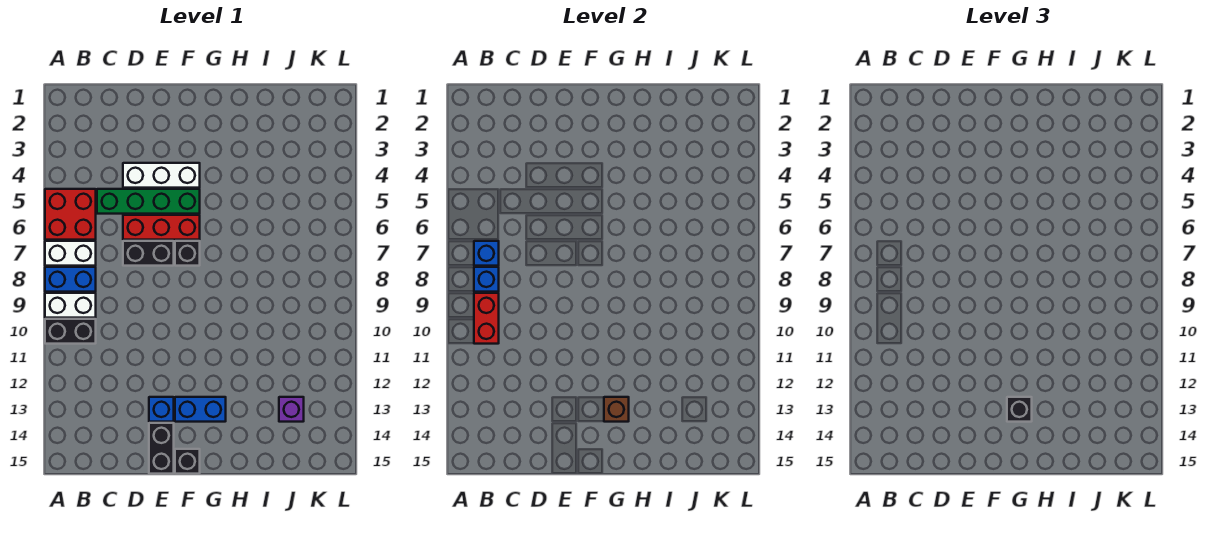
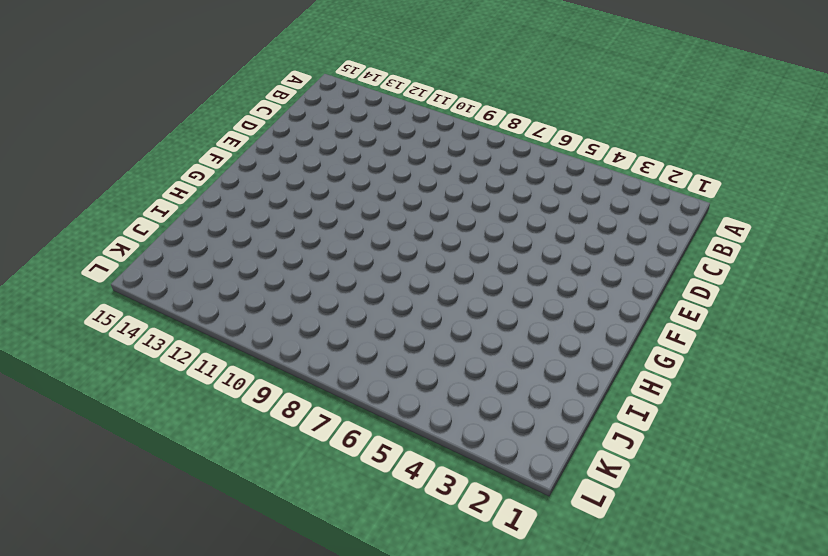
none -> red brick A5:B6 level 1
none -> white brick A7:B7 level 1
none -> blue brick A8:B8 level 1

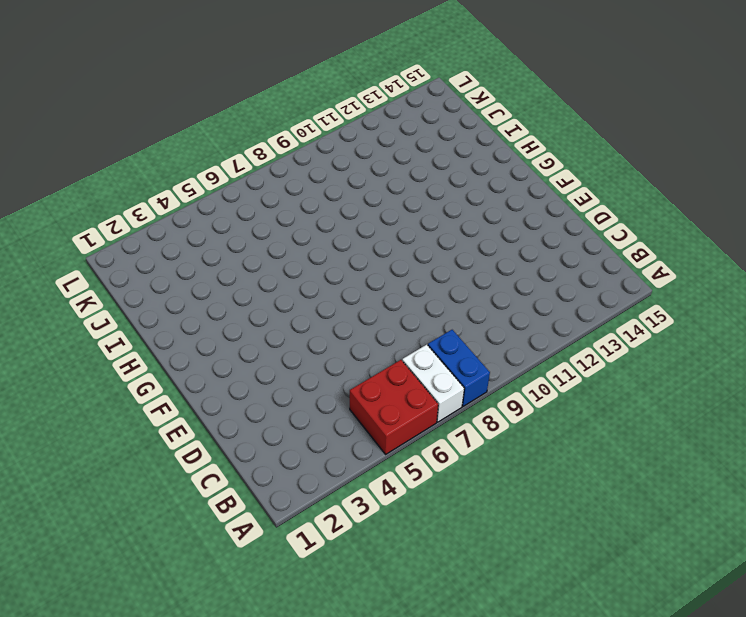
none -> white brick A9:B9 level 1
none -> black brick A10:B10 level 1
none -> green brick C5:F5 level 1

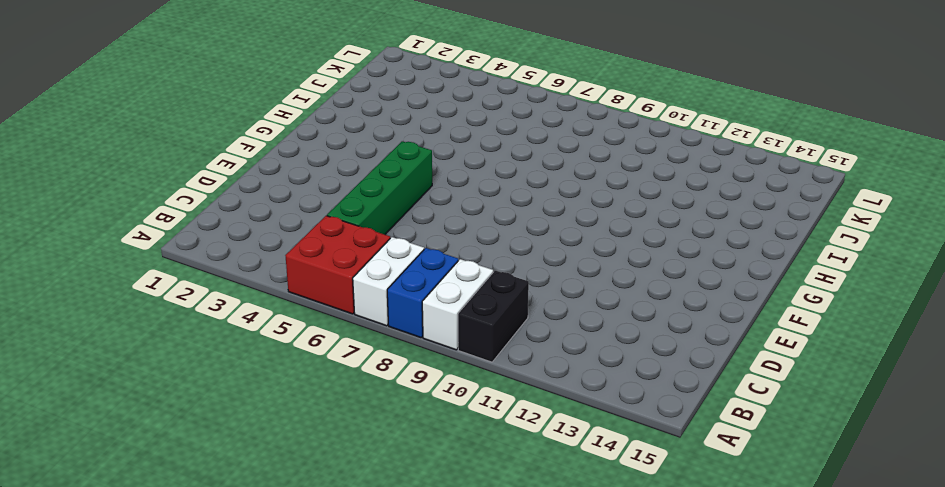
none -> white brick D4:F4 level 1
none -> red brick D6:F6 level 1
none -> black brick D7:E7 level 1

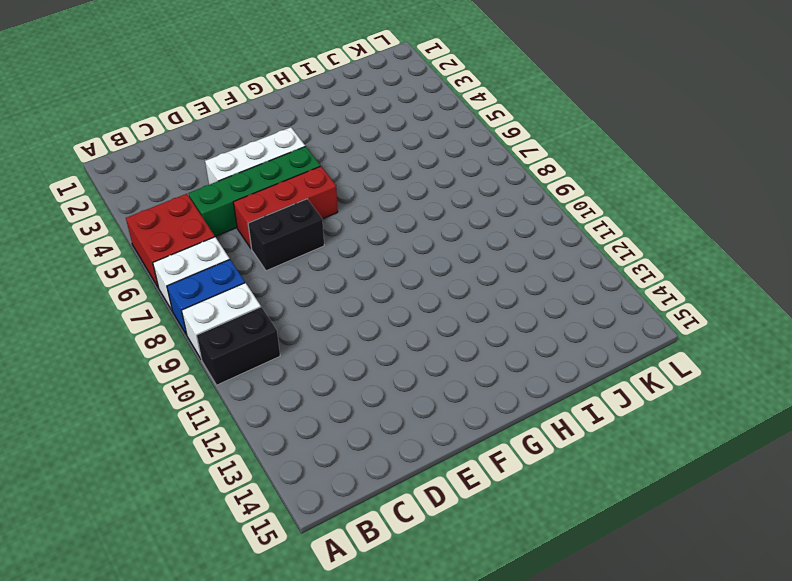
none -> blue brick E13 level 1
none -> black brick E14:E15 level 1
none -> black brick F7 level 1

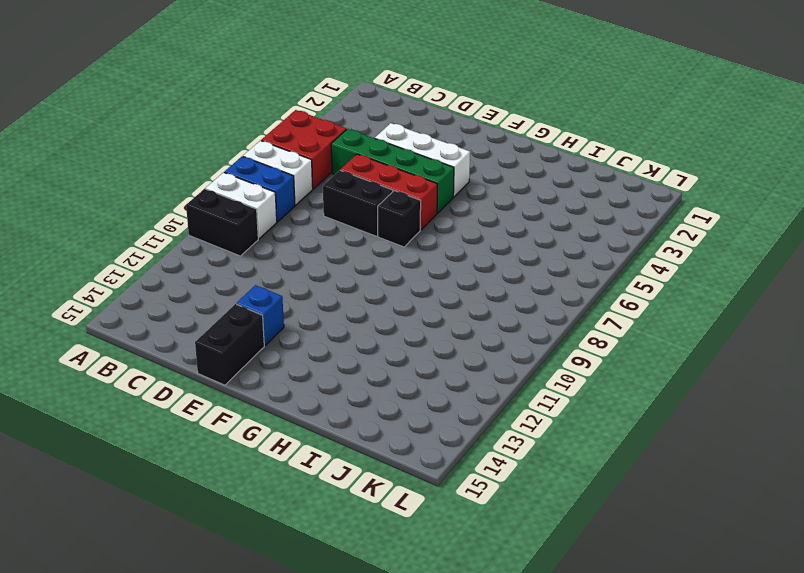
none -> blue brick F13:G13 level 1
none -> black brick F15 level 1
none -> purple brick J13 level 1

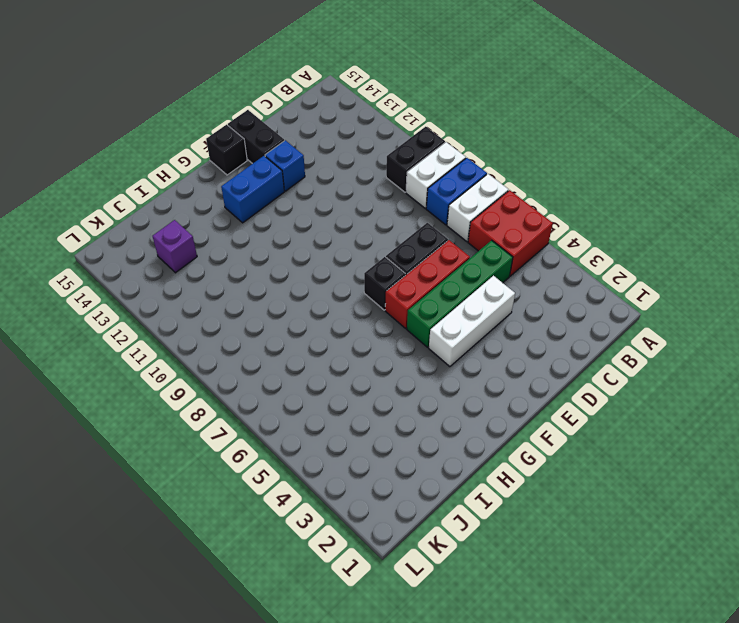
none -> blue brick B7 level 2
none -> blue brick B8 level 2
none -> red brick B9:B10 level 2

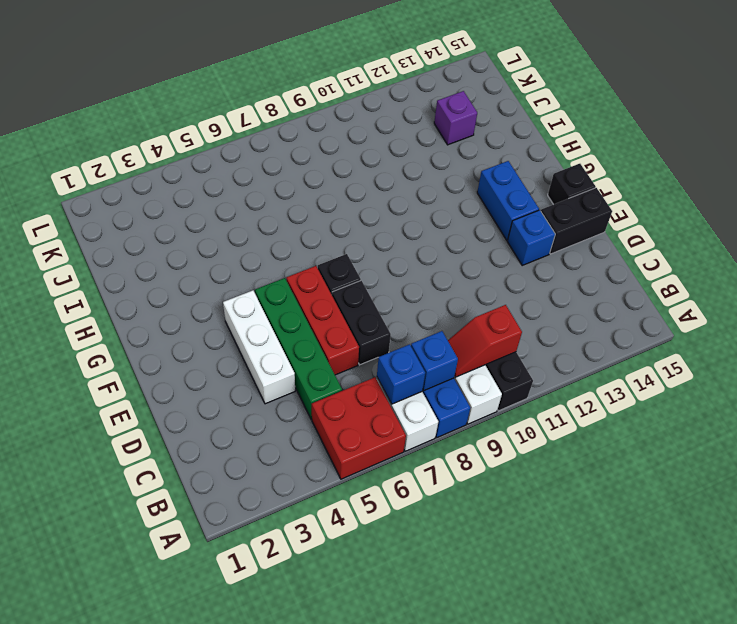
red slope B9:B10 level 2 top 10 -> red brick B9:B10 level 2
none -> brown brick G13 level 2
none -> black brick G13 level 3

